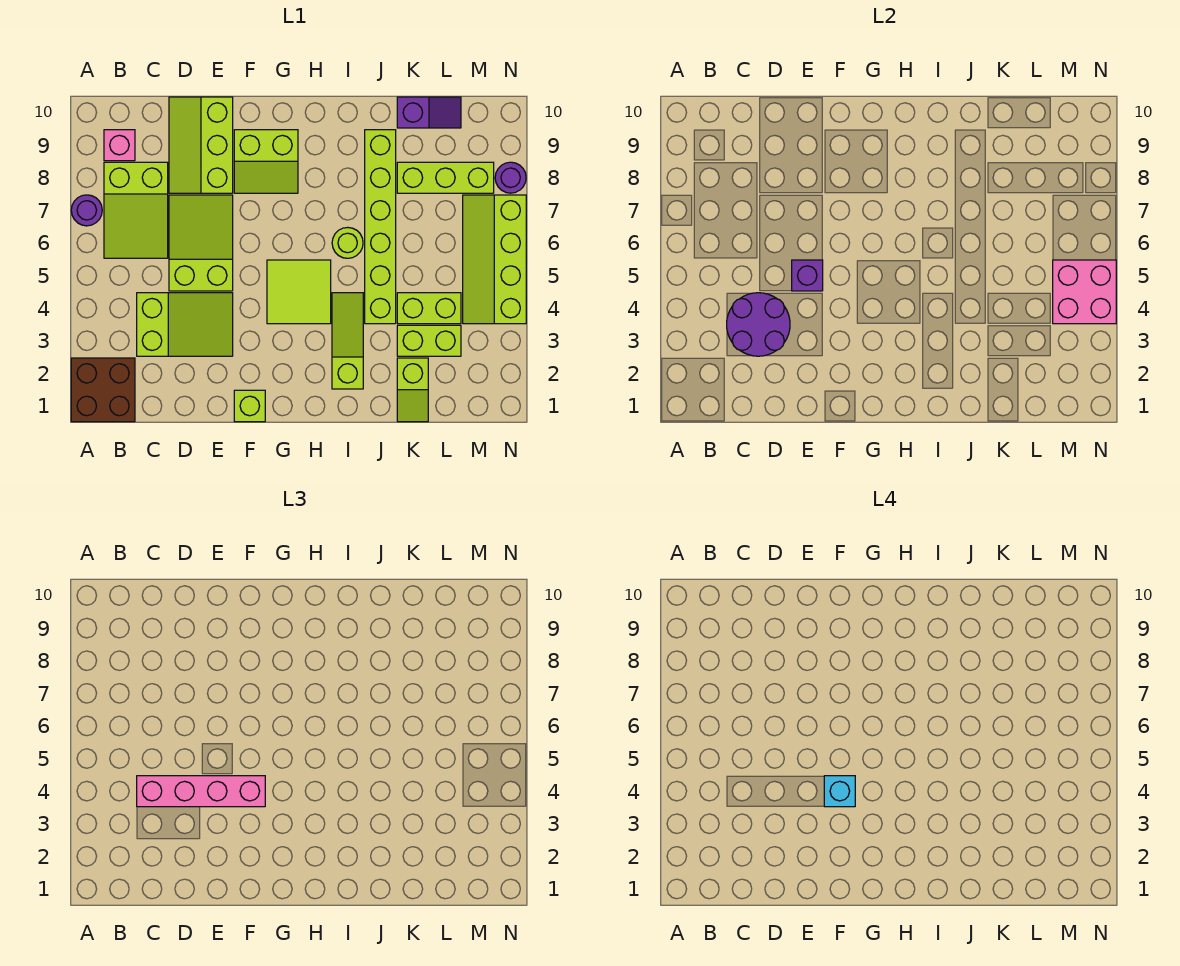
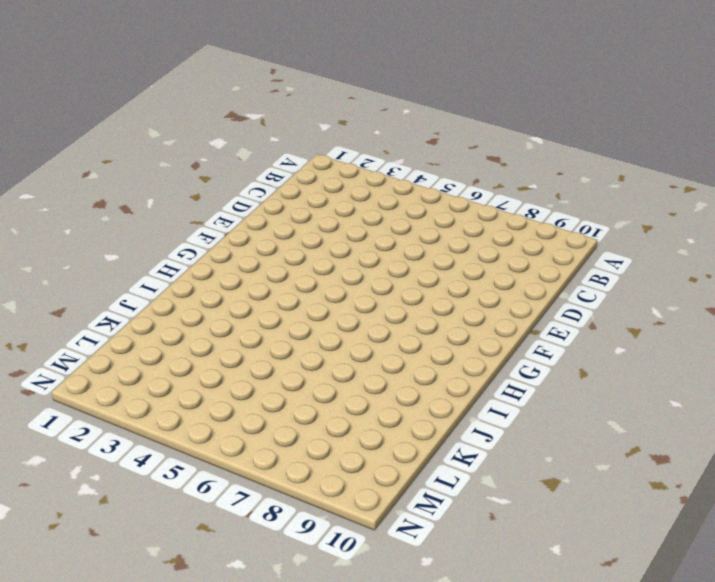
none -> brown brick A1:B2 level 1
none -> purple round brick A7 level 1
none -> lime slope B6:C8 level 1 top 8

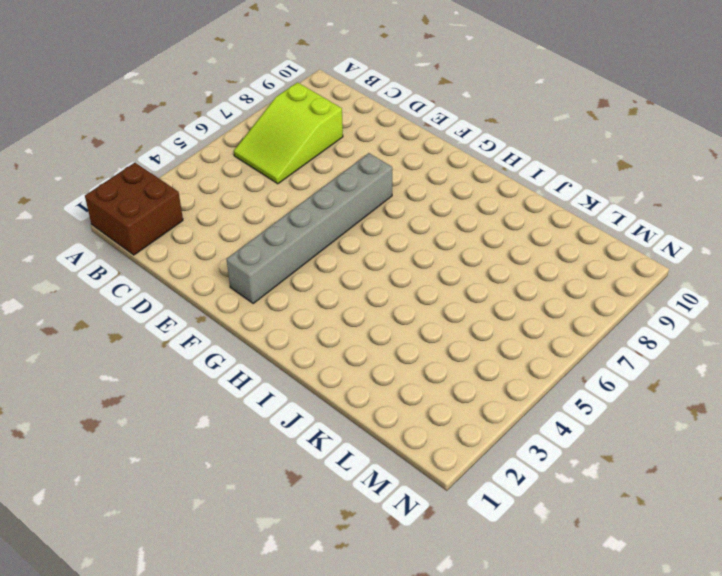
grey brick F2:F7 level 1 -> none
none -> purple round brick A7 level 1
none -> pink brick B9 level 1
none -> lime slope C3:E4 level 1 top C

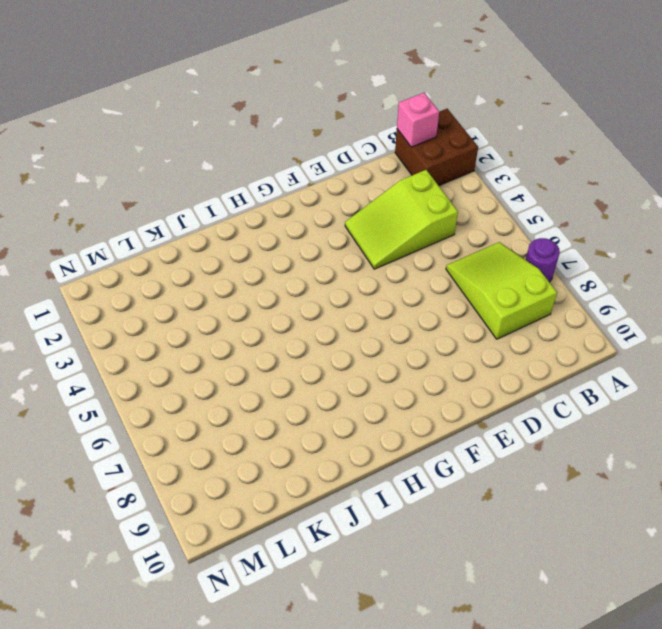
pink brick B1 level 2 -> pink brick B9 level 1
none -> lime slope D5:E7 level 1 top 5
none -> lime slope D8:E10 level 1 top E
none -> lime brick F1 level 1

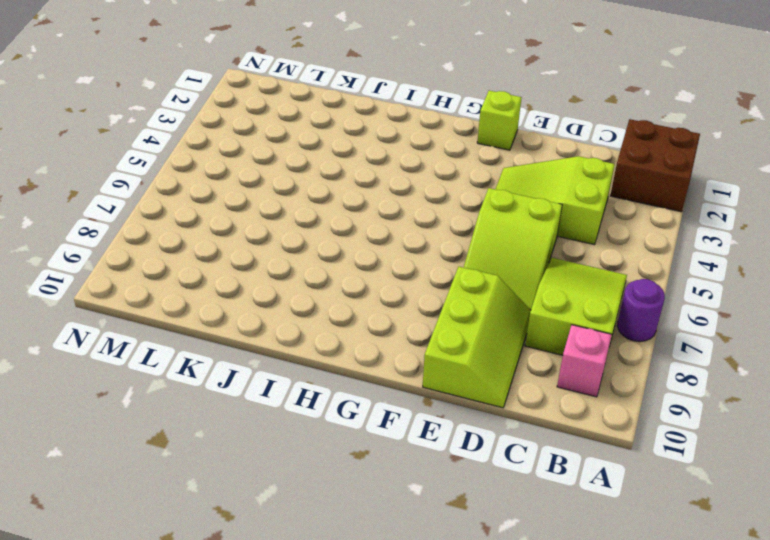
none -> lime slope F8:G9 level 1 top 9
none -> lime tile G4:H5 level 1
none -> lime slope I2:I4 level 1 top 2

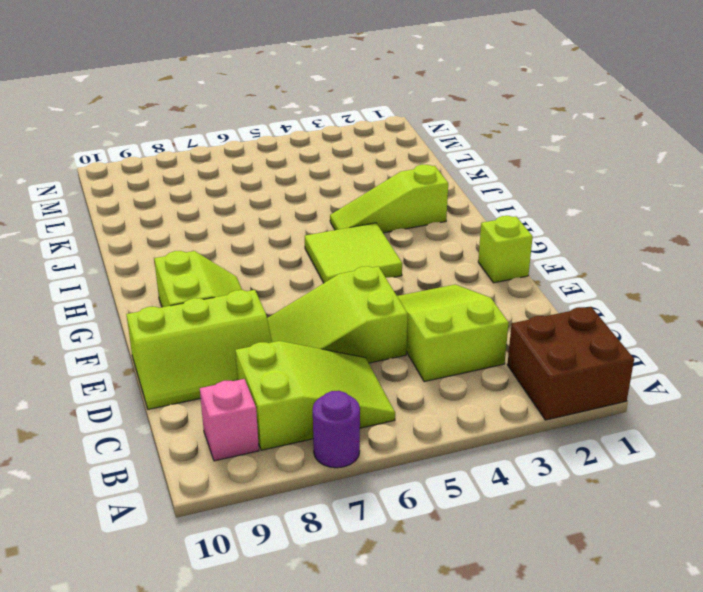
none -> lime round brick I6 level 1
none -> lime brick J4:J9 level 1
none -> lime slope K1:K2 level 1 top 2

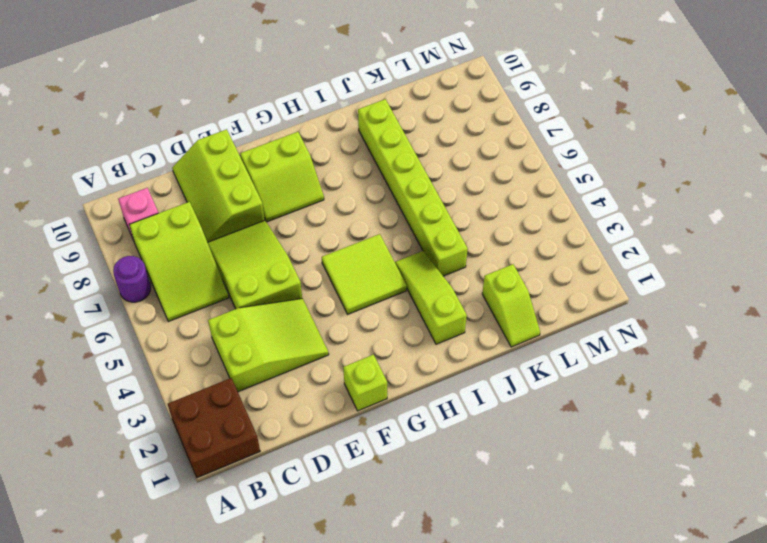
none -> lime round brick I6 level 1
none -> lime brick K3:L3 level 1
none -> lime brick K4:L4 level 1

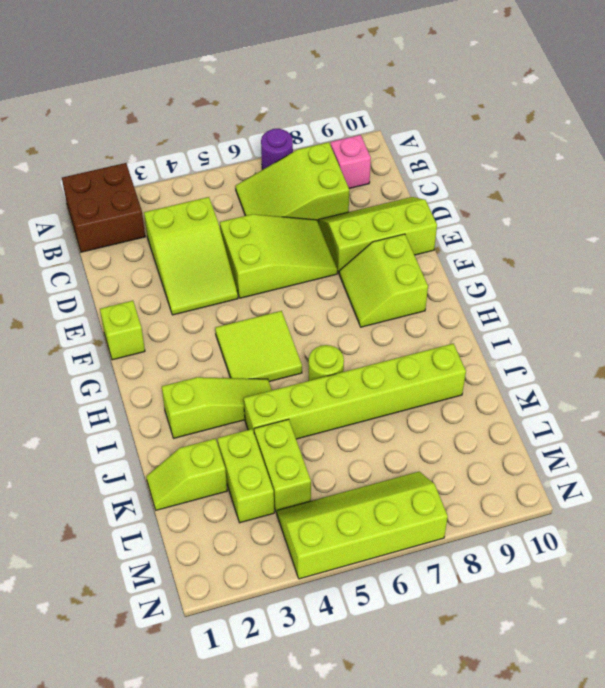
none -> lime brick K8:M8 level 1
none -> purple slope K10:L10 level 1 top K
none -> purple round brick N8 level 1

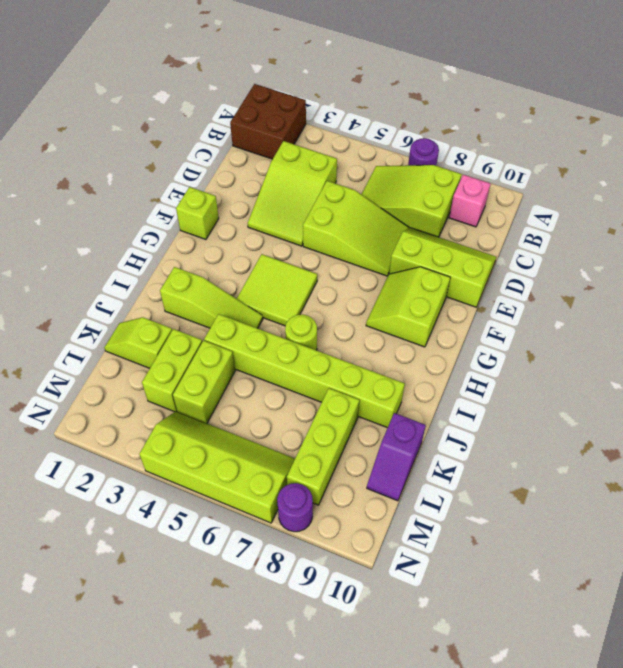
none -> purple round brick C3:D4 level 2
none -> purple brick E5 level 2
none -> pink brick M4:N5 level 2

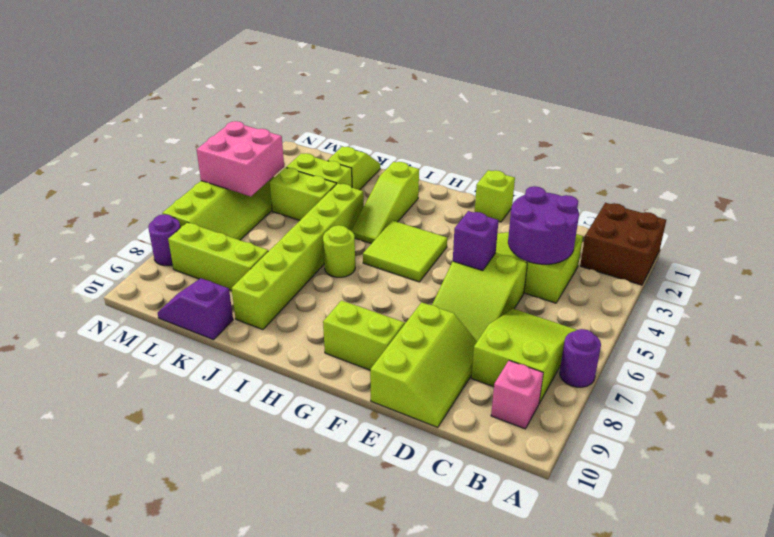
none -> pink brick C4:F4 level 3
none -> cyan brick F4 level 4

